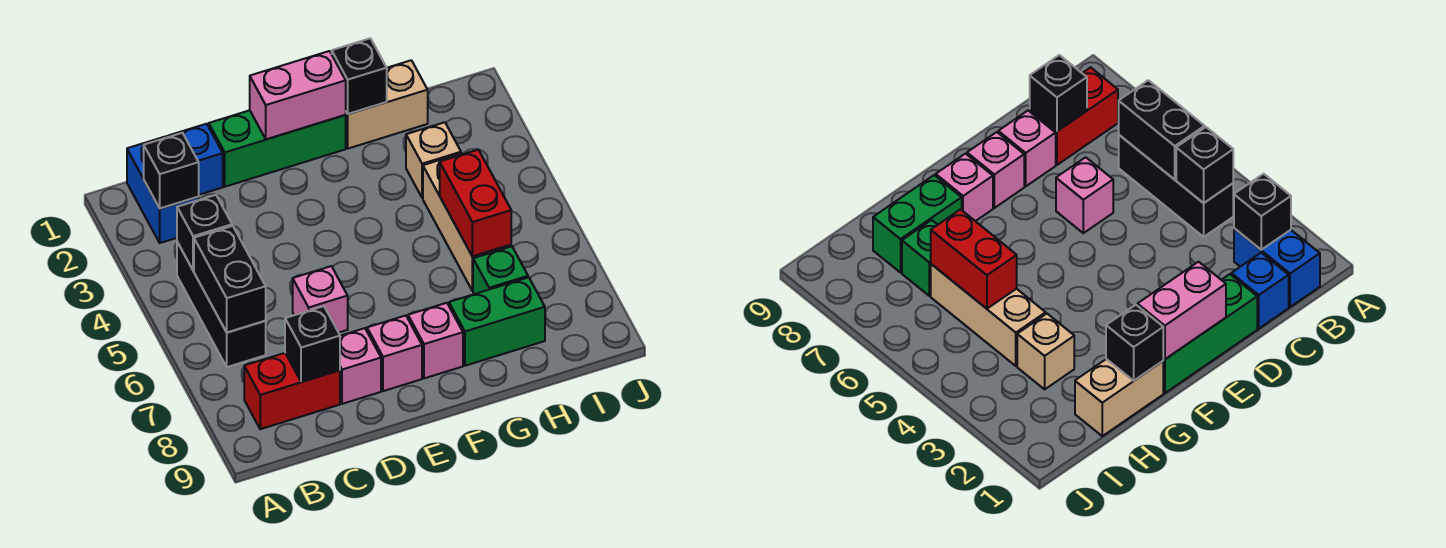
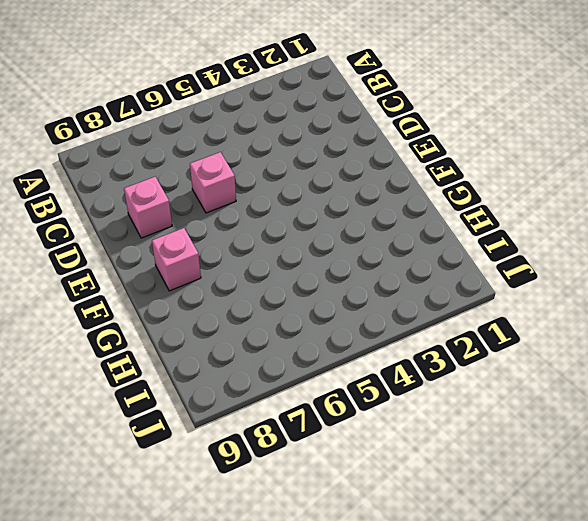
none -> blue brick B1:B2 level 1
none -> black brick B4:B6 level 1
none -> red brick B8:C8 level 1

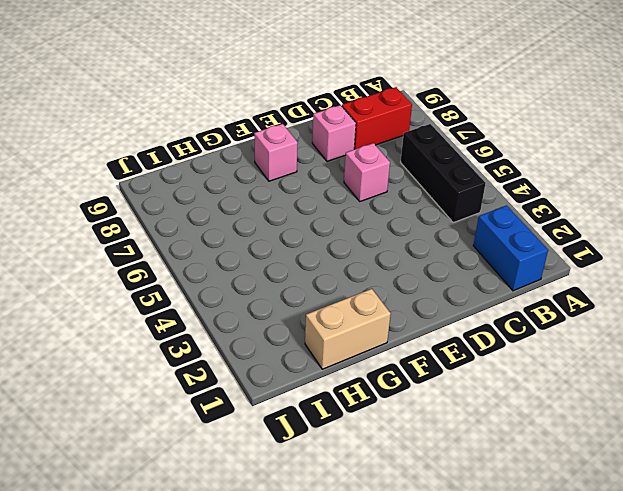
none -> blue brick C1 level 1
none -> green brick D1:F1 level 1
none -> pink brick E8 level 1

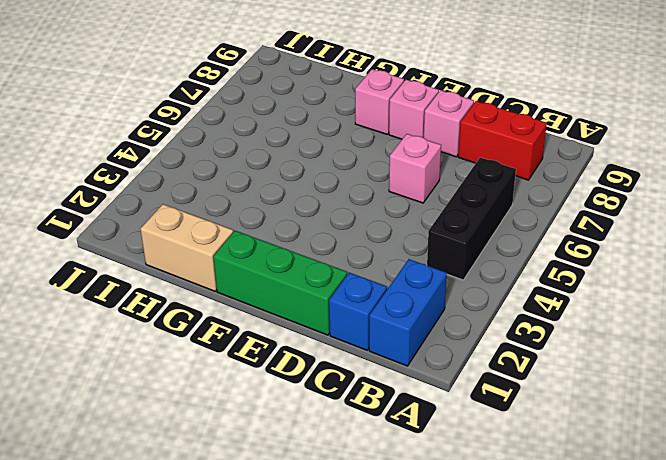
none -> green brick G8:H8 level 1
none -> tan brick H3 level 1
none -> tan brick H4:H6 level 1

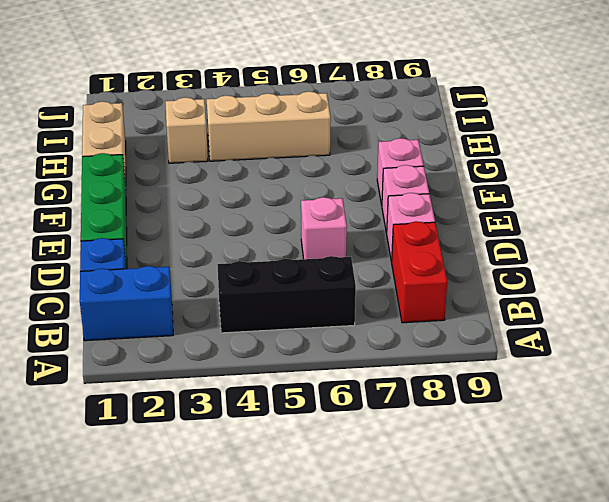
none -> green brick G8:H8 level 1
none -> green brick H7 level 1
none -> black brick B2 level 2

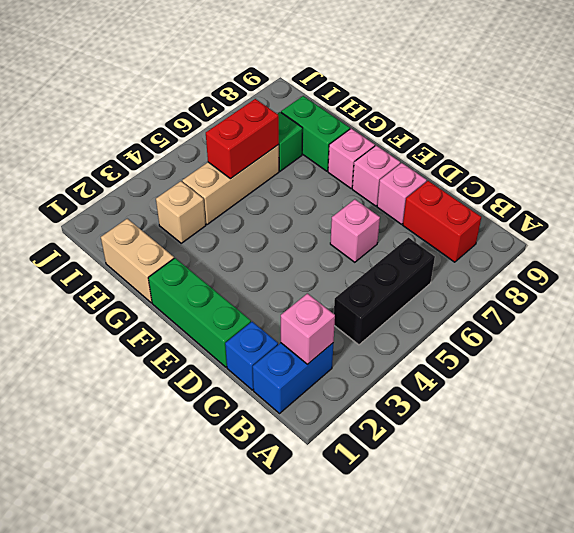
pink brick B2 level 2 -> black brick B2 level 2
none -> black brick B4 level 2
none -> black brick B5:B6 level 2
none -> black brick C8 level 2

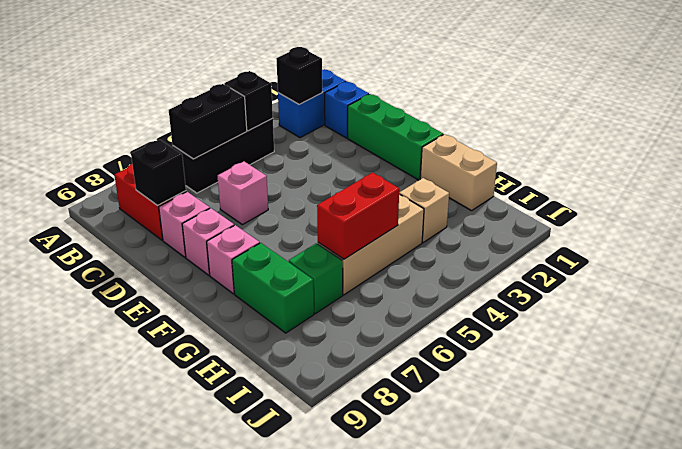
none -> pink brick E1:F1 level 2
none -> black brick G1 level 2

